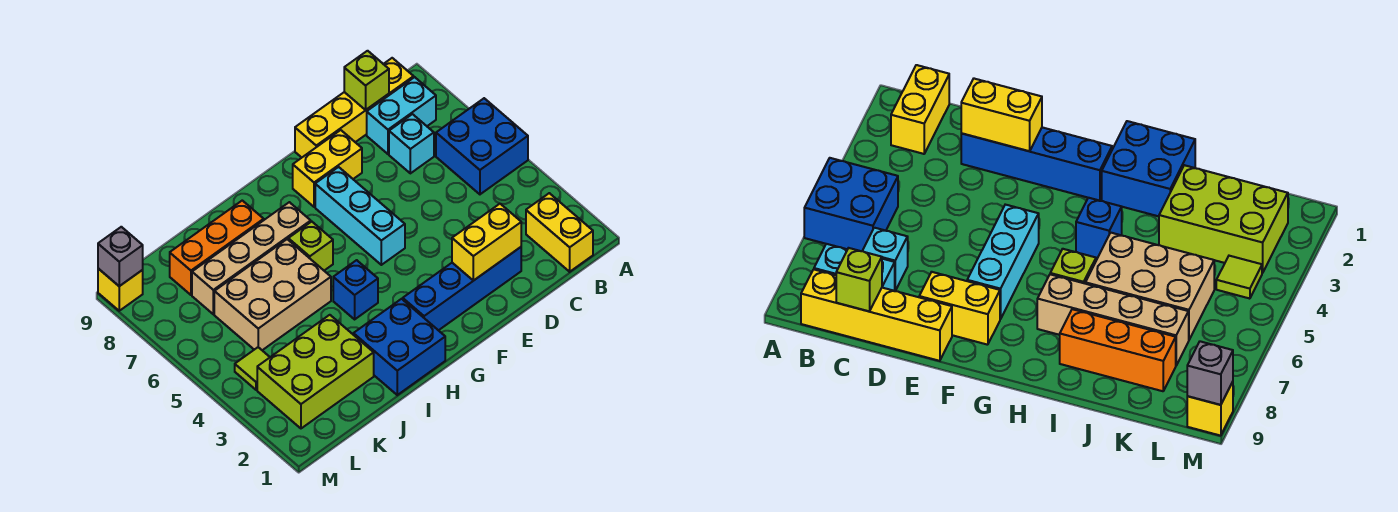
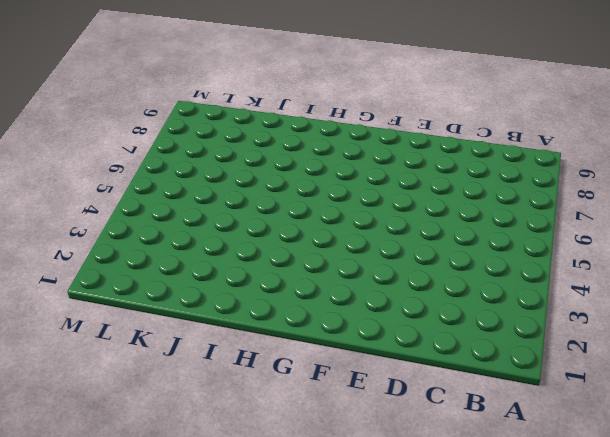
none -> blue brick A5:B6 level 1
none -> yellow brick B1:B2 level 1
none -> cyan brick B8:C8 level 1

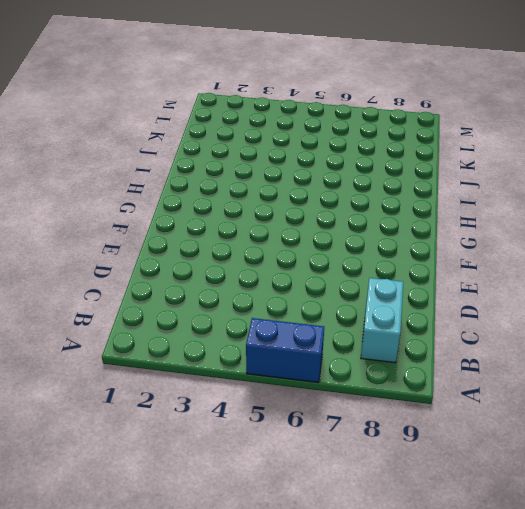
blue brick A5:A6 level 1 -> blue brick A5:B6 level 1
none -> yellow brick B1:B2 level 1
none -> yellow brick B9:E9 level 1
none -> cyan brick C7 level 1

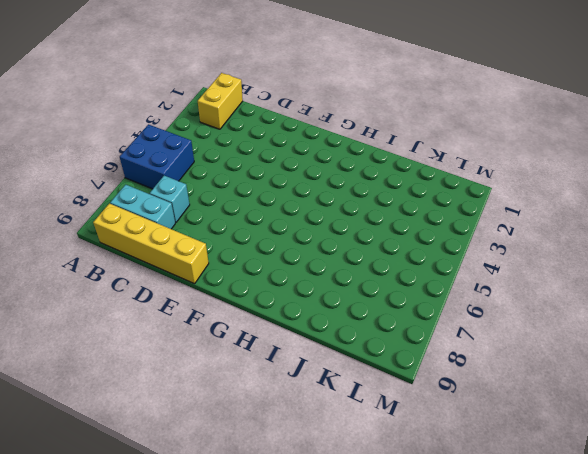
none -> blue brick D2:G2 level 1
none -> yellow brick E8:F8 level 1
none -> cyan brick F5:F7 level 1

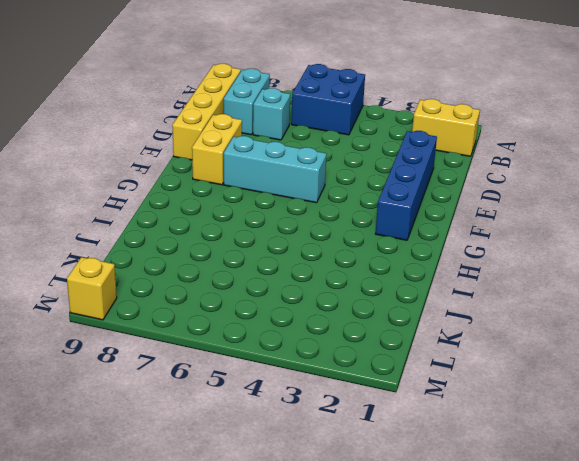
none -> blue brick H1:I2 level 1
none -> blue brick H4 level 1
none -> lime brick H6 level 1

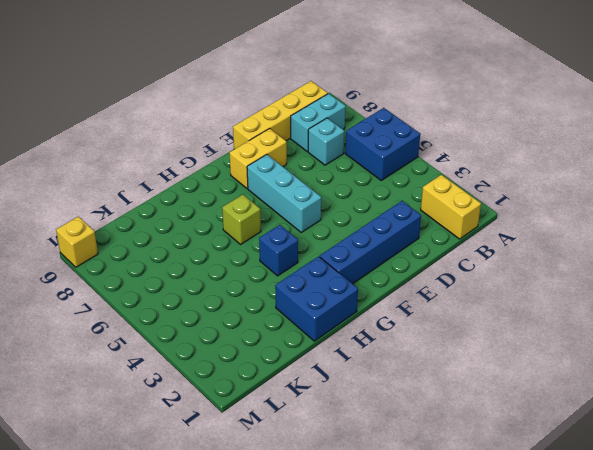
none -> tan brick H7:K7 level 1
none -> tan brick I5:K6 level 1
none -> orange brick I8:K8 level 1

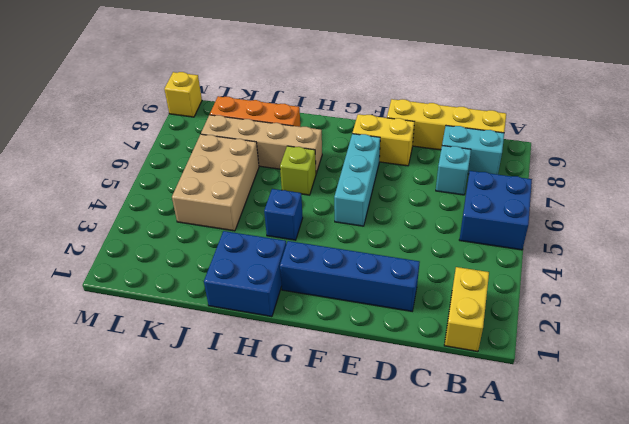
tan brick J4:K6 level 1 -> tan brick I5:K6 level 1
none -> lime brick J2:L3 level 1
none -> lime tile L4 level 1
none -> lime brick C9 level 2

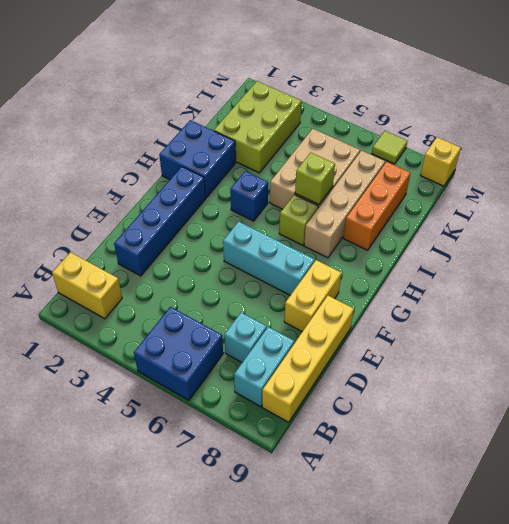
lime brick I6 level 2 -> lime brick C9 level 2
lime tile M7 level 1 -> lime tile L4 level 1
none -> yellow brick D2:E2 level 2
none -> grey brick M9 level 2

